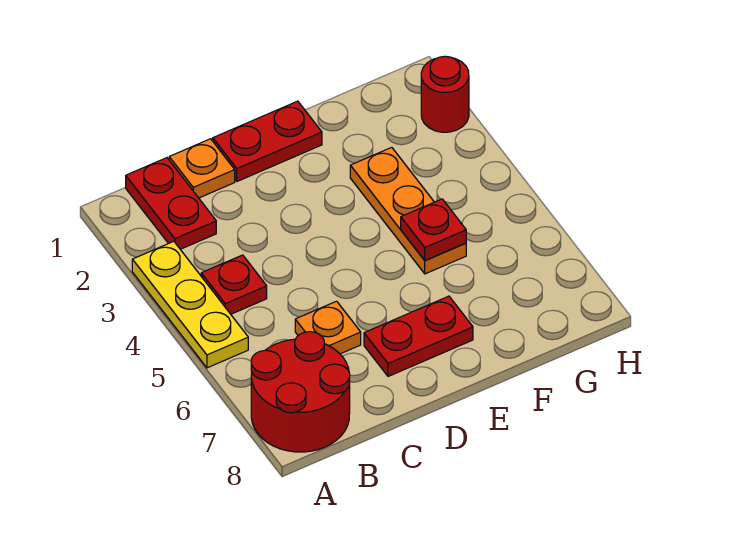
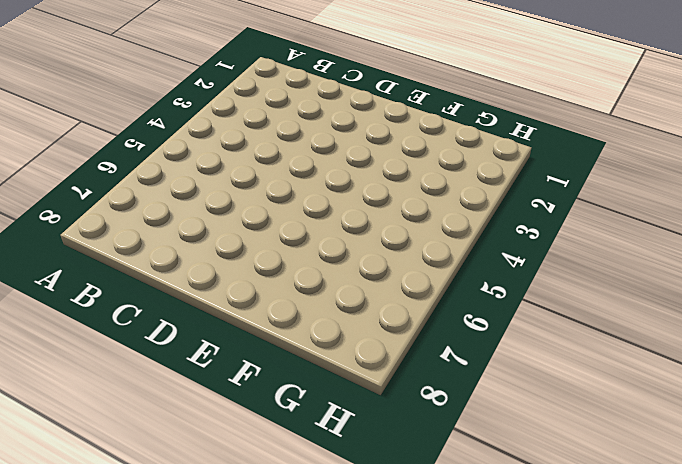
none -> yellow plate A3:A5 level 1
none -> red round brick A7:B8 level 1

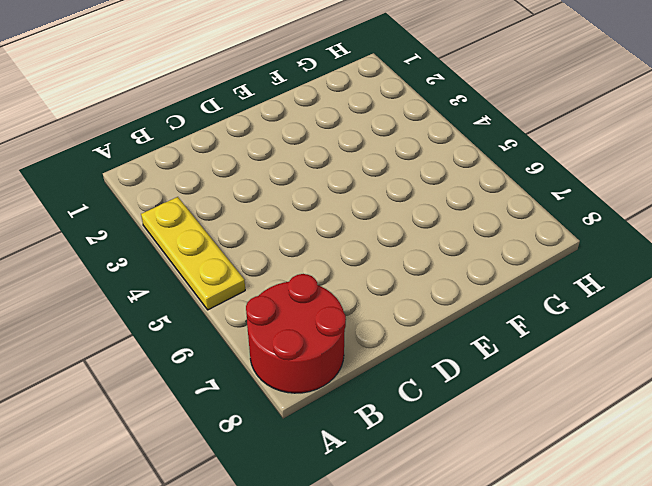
none -> red plate B1:B2 level 1
none -> red plate B4 level 1

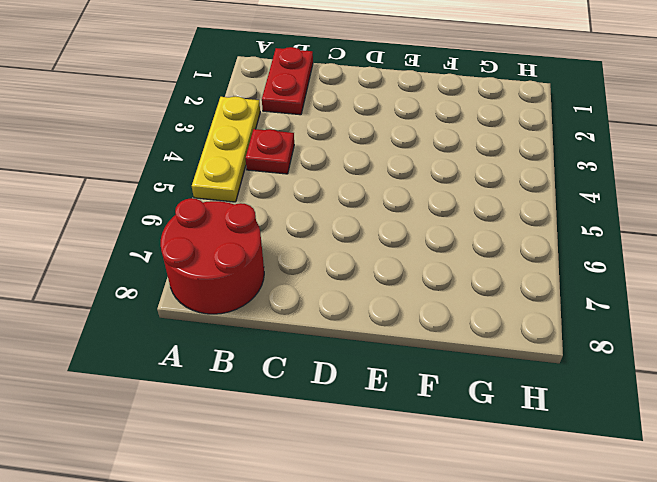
none -> orange plate C1 level 1
none -> orange plate C6 level 1

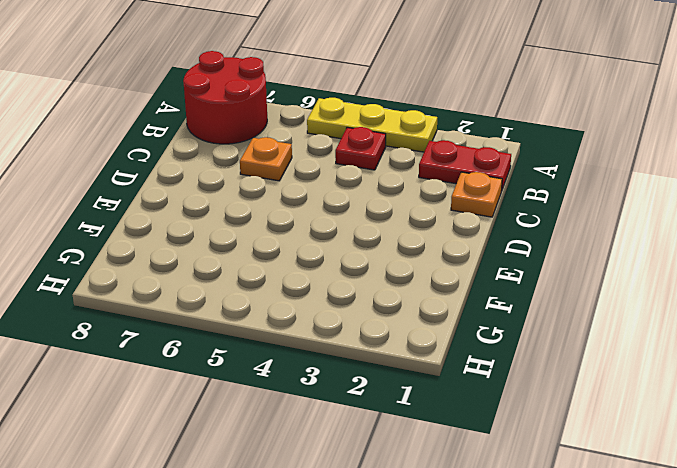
none -> red plate D1:E1 level 1
none -> red plate D7:E7 level 1

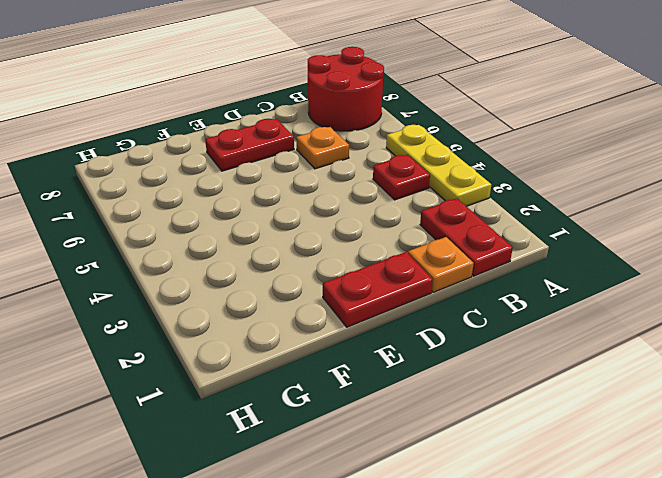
none -> orange plate F3:F5 level 1
none -> red round brick H2 level 1

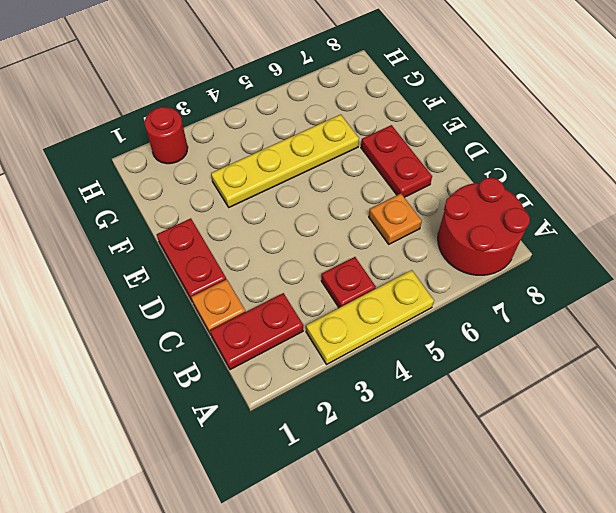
yellow plate F3:F6 level 1 -> orange plate F3:F5 level 1
none -> red plate F5 level 2

